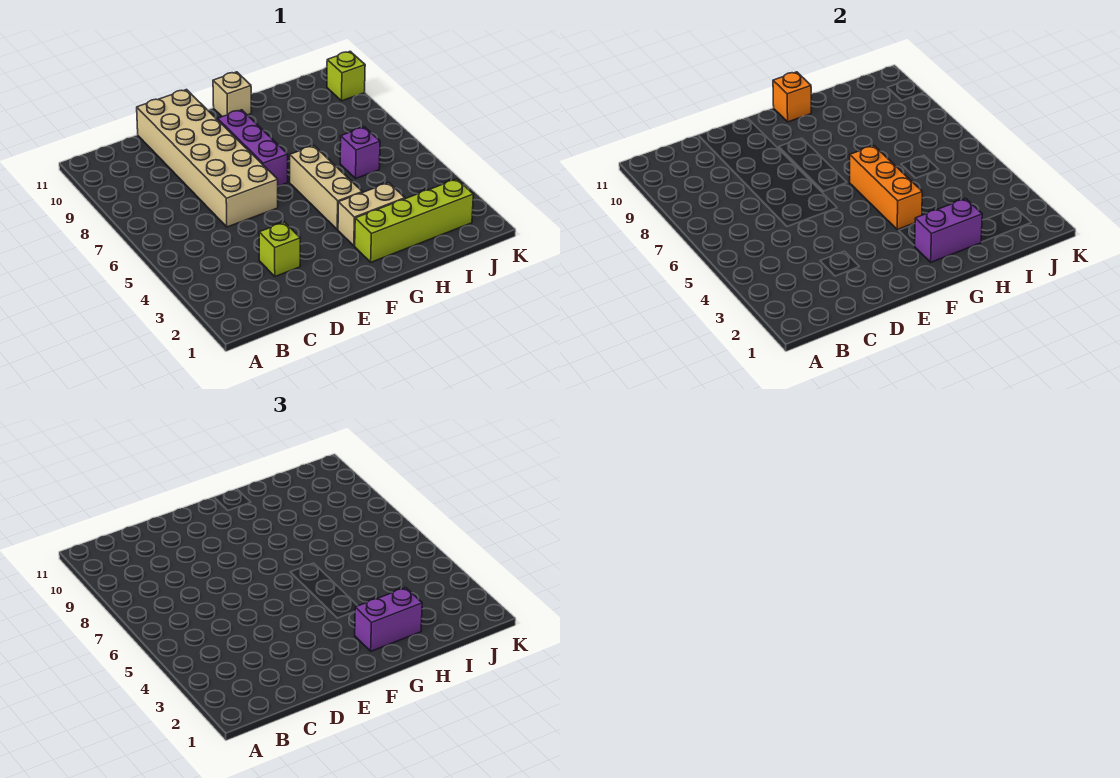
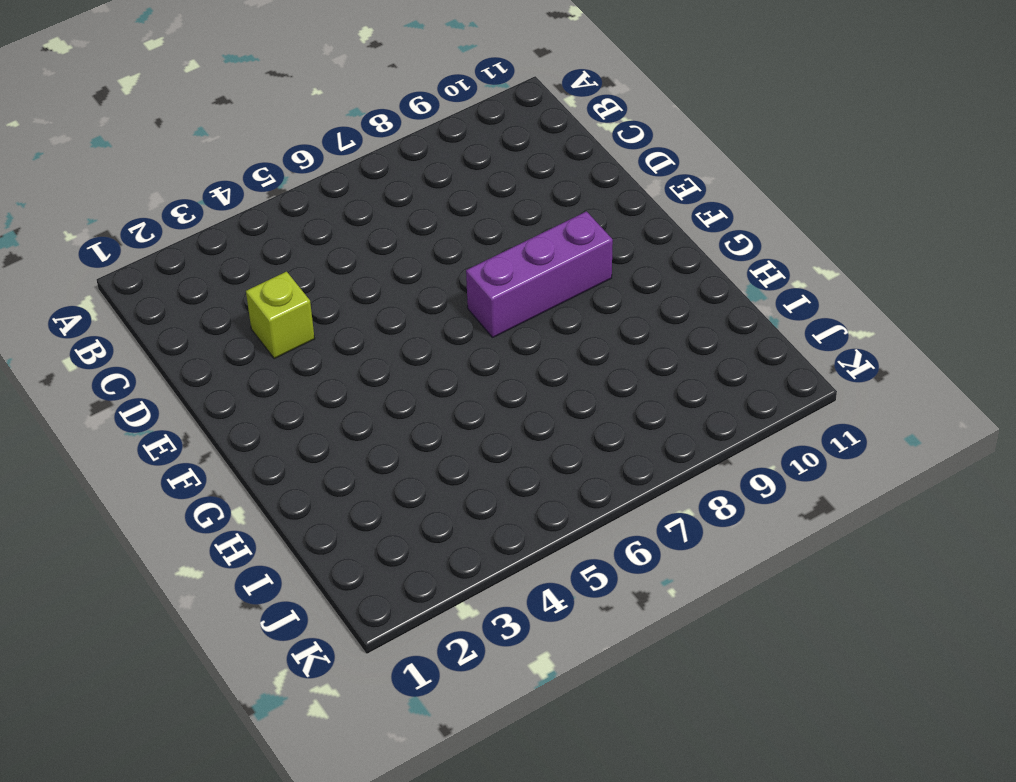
none -> tan brick D6:E11 level 1
none -> lime brick G2:J2 level 1
none -> tan brick G3:H3 level 1

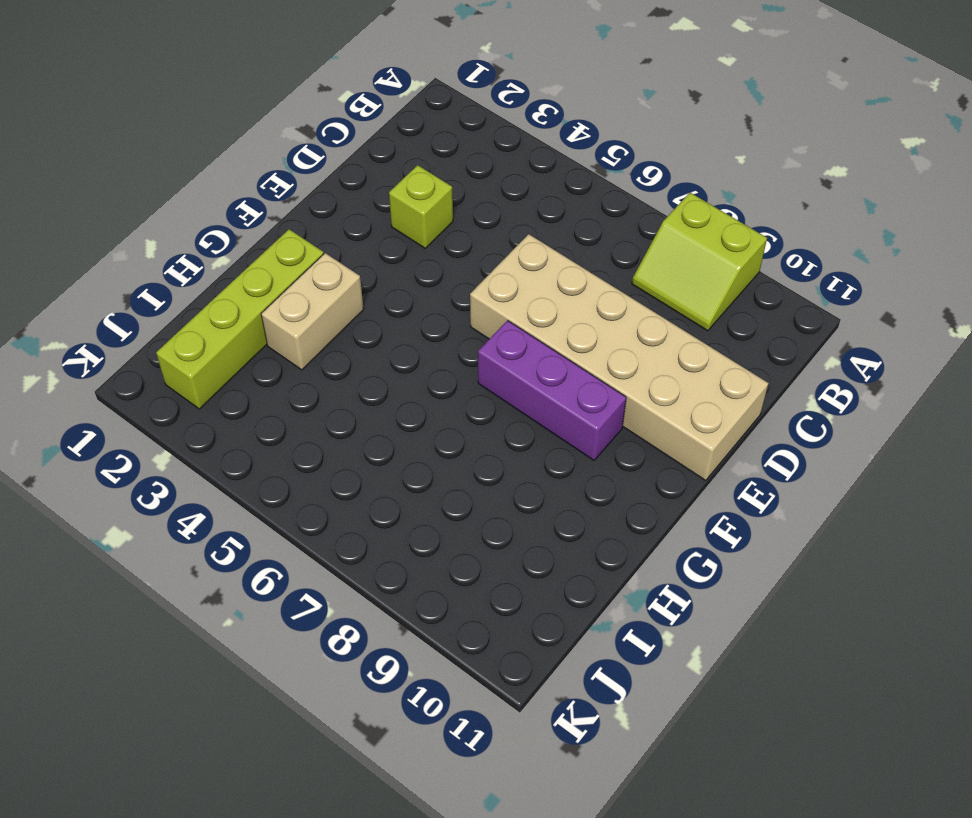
lime slope A8:B9 level 1 top A -> none
none -> tan brick G4:G6 level 1
none -> tan brick G11 level 1
none -> purple brick I6 level 1

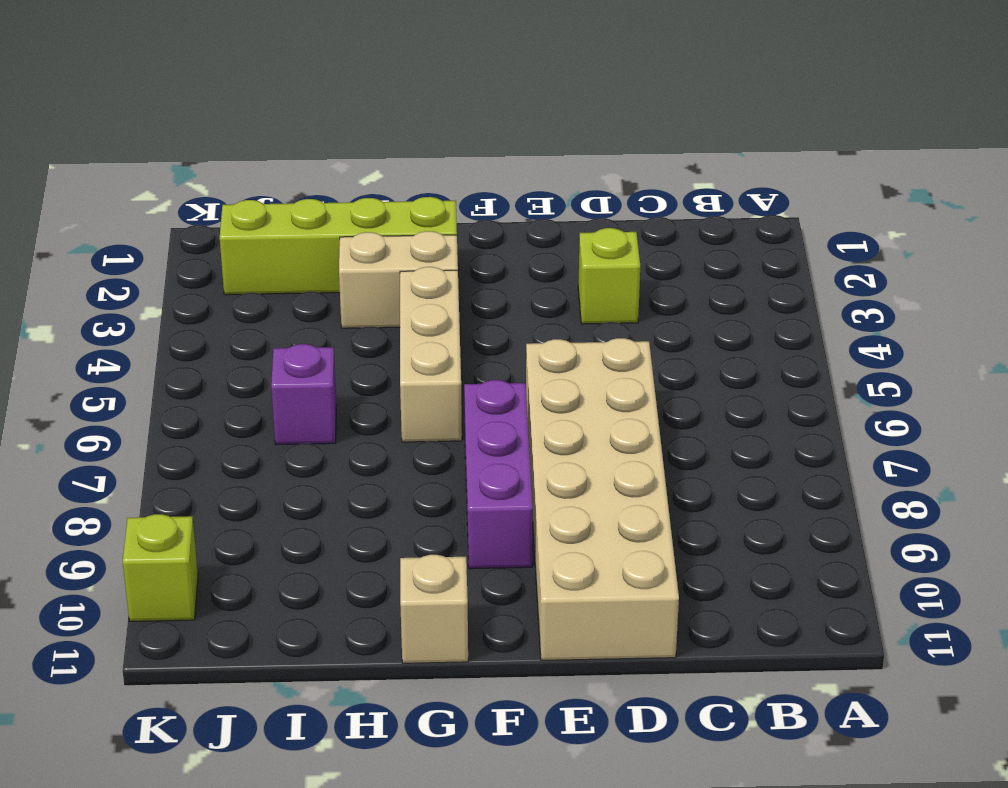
none -> purple brick G2:H2 level 2
none -> orange brick G4:G6 level 2
none -> orange brick G11 level 2

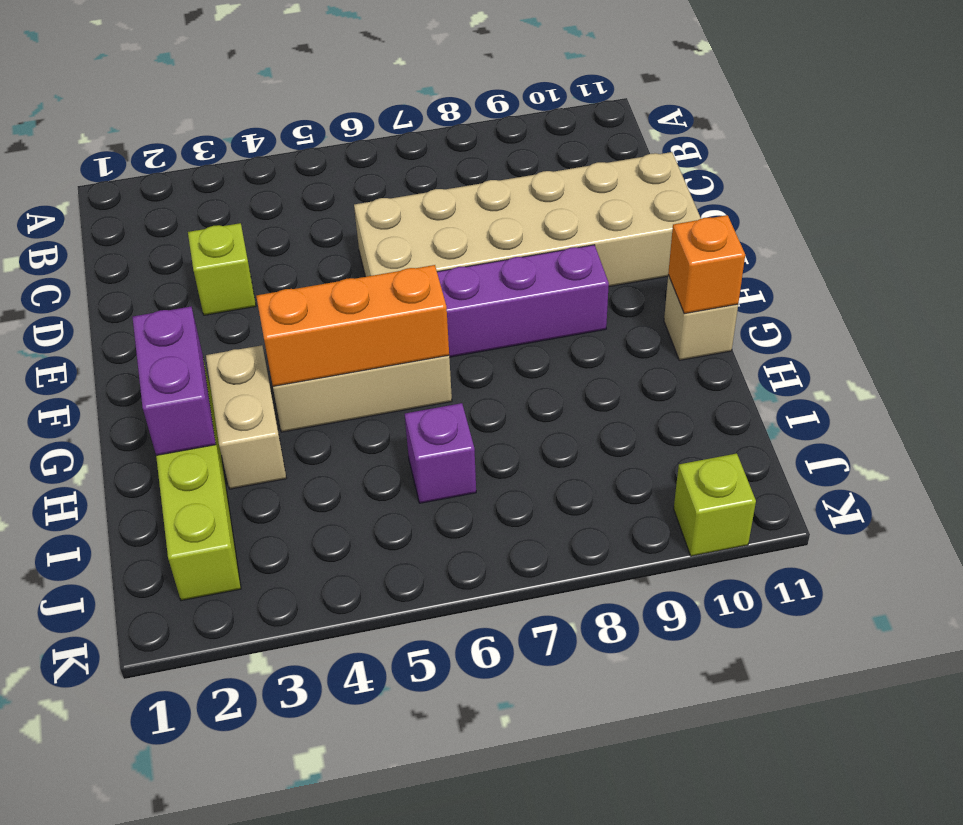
none -> purple brick G2:H2 level 3

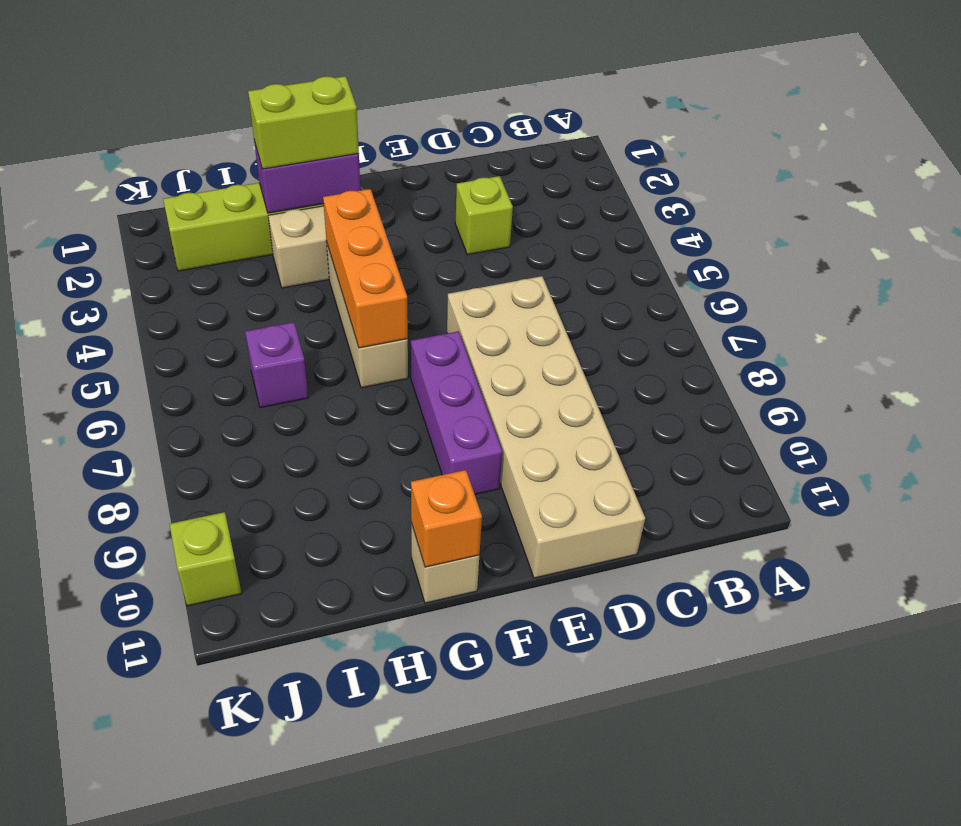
lime brick G2:H2 level 3 -> purple brick G2:H2 level 3

